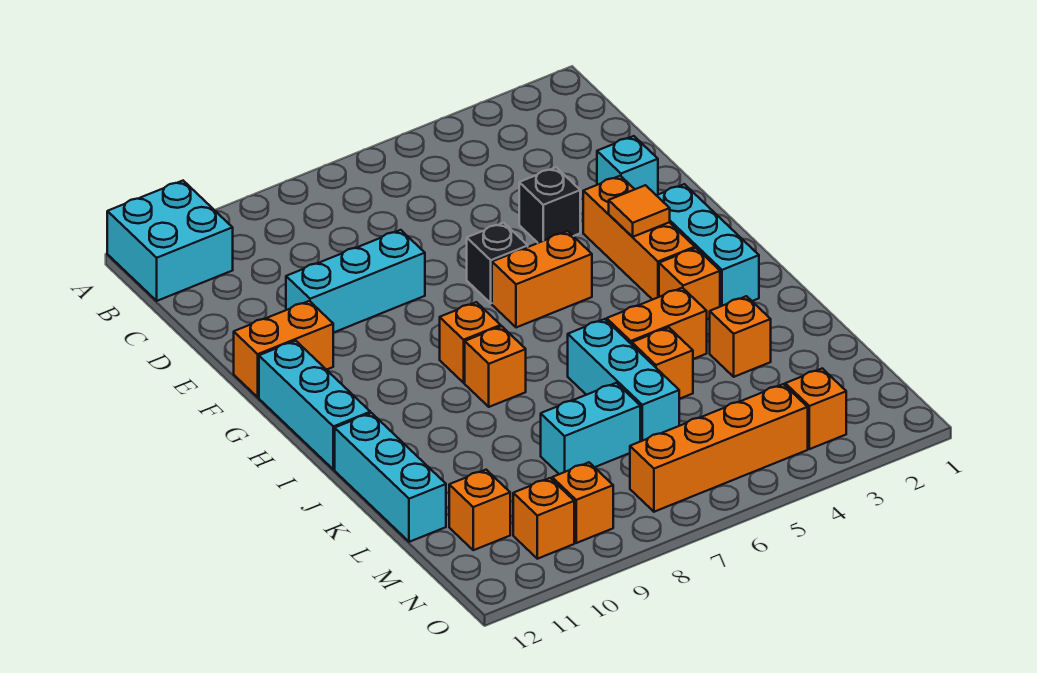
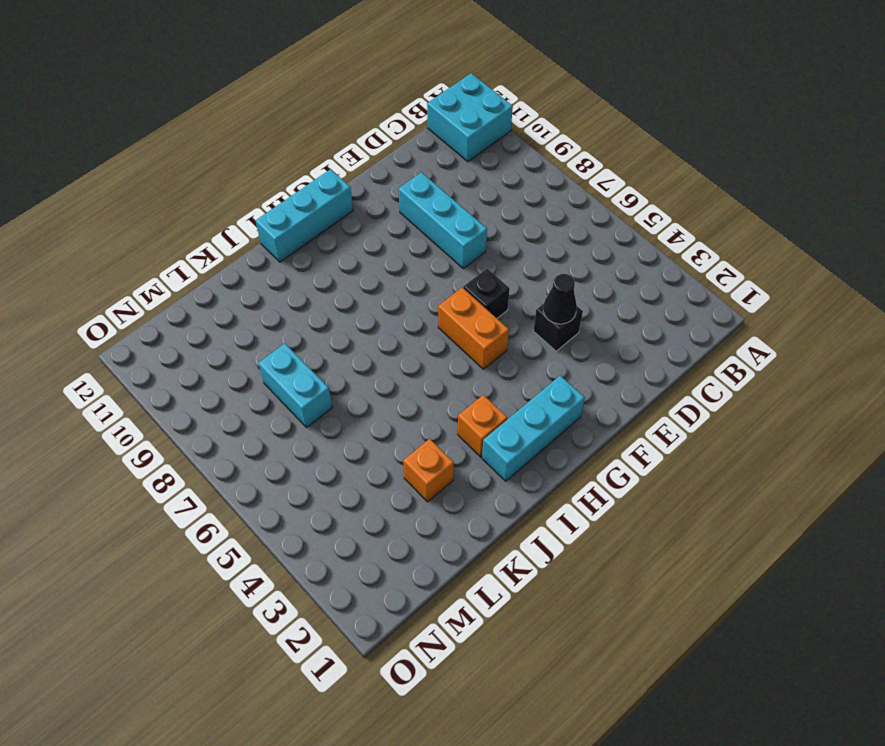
black cone E4 level 2 -> none
none -> cyan brick E2 level 1
none -> orange brick F3:H3 level 1
none -> orange brick F11:F12 level 1

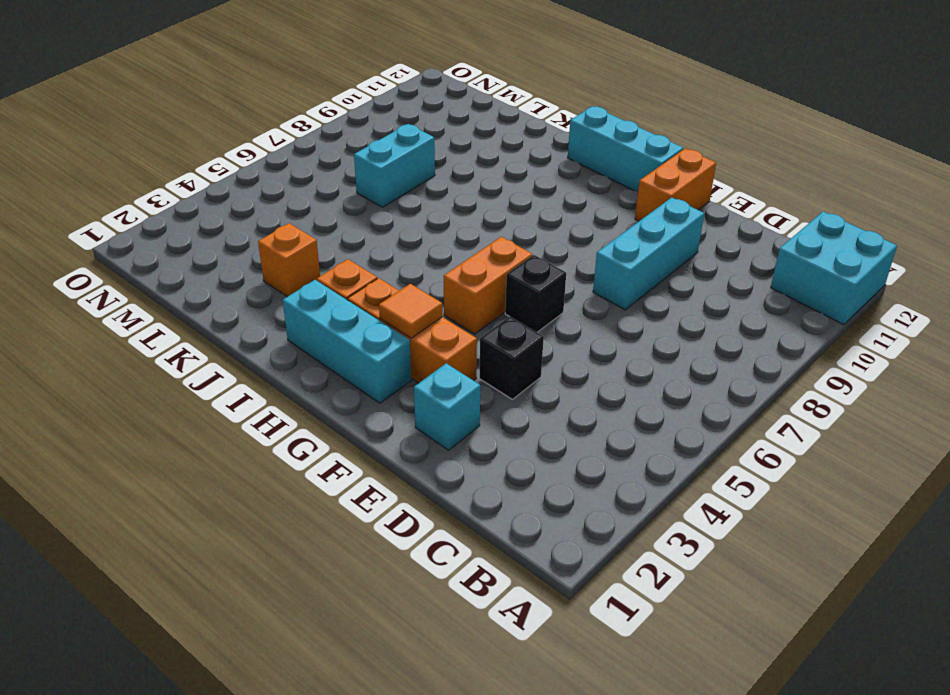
none -> orange brick H8 level 1
none -> orange brick I8 level 1
none -> orange brick J4:J5 level 1

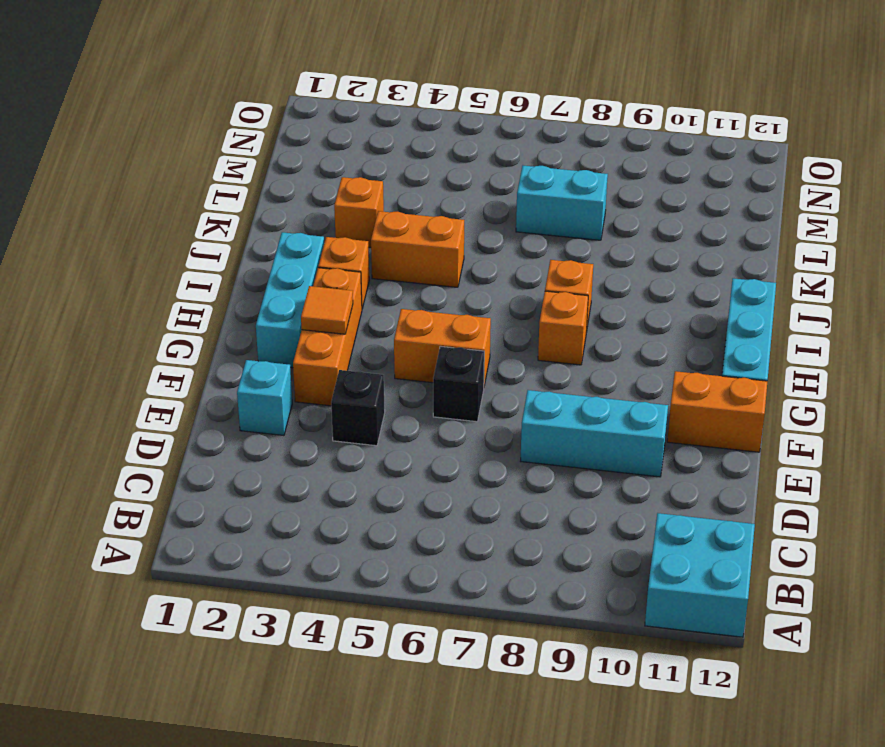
none -> cyan brick J6:L6 level 1
none -> cyan brick J12:L12 level 1
none -> orange brick K5 level 1

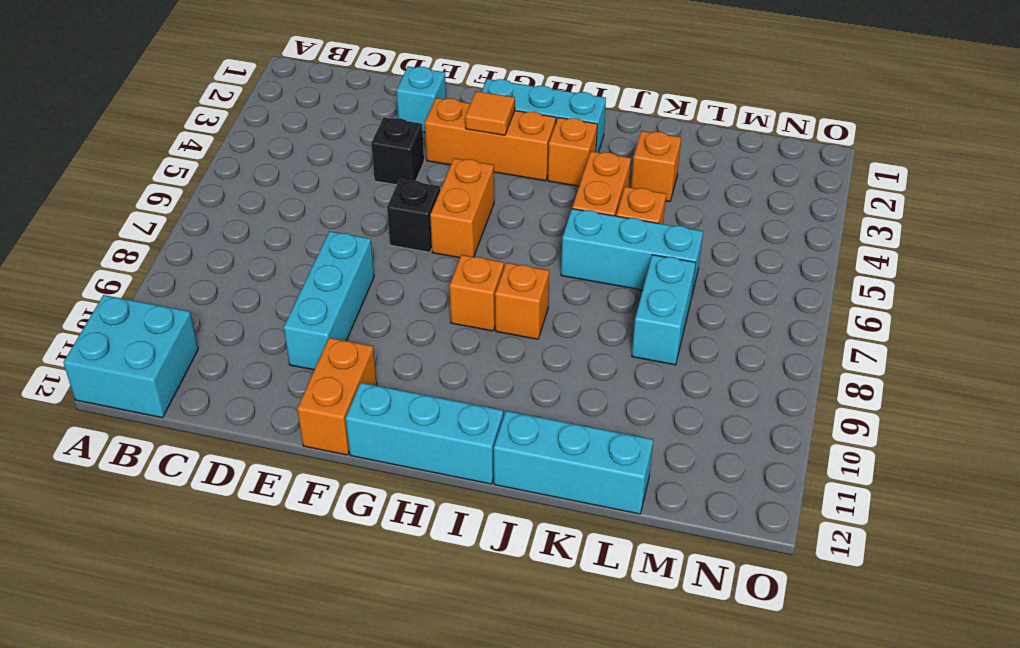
none -> orange brick M11 level 1
none -> orange brick N3 level 1
none -> orange brick N4:N7 level 1

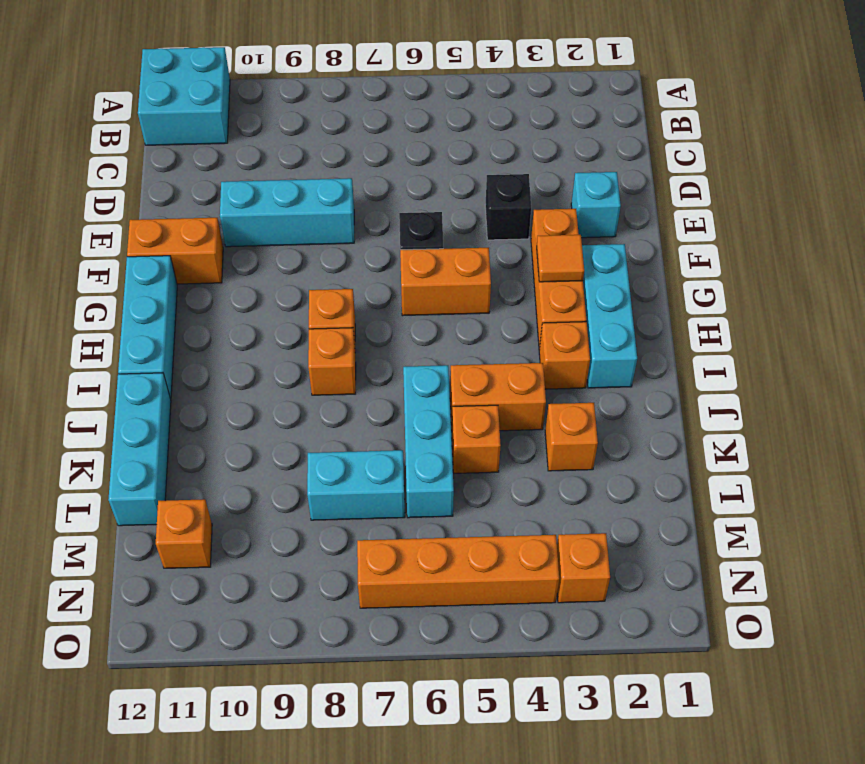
none -> orange brick N9 level 1
none -> orange brick N10 level 1

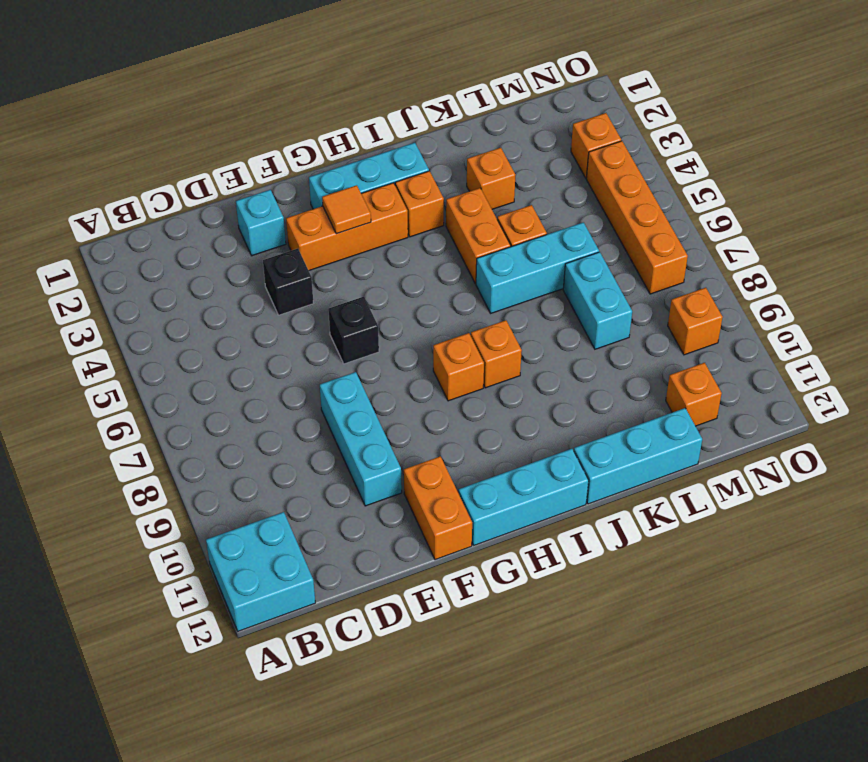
none -> orange brick G5:G6 level 1
none -> orange brick N10 level 1

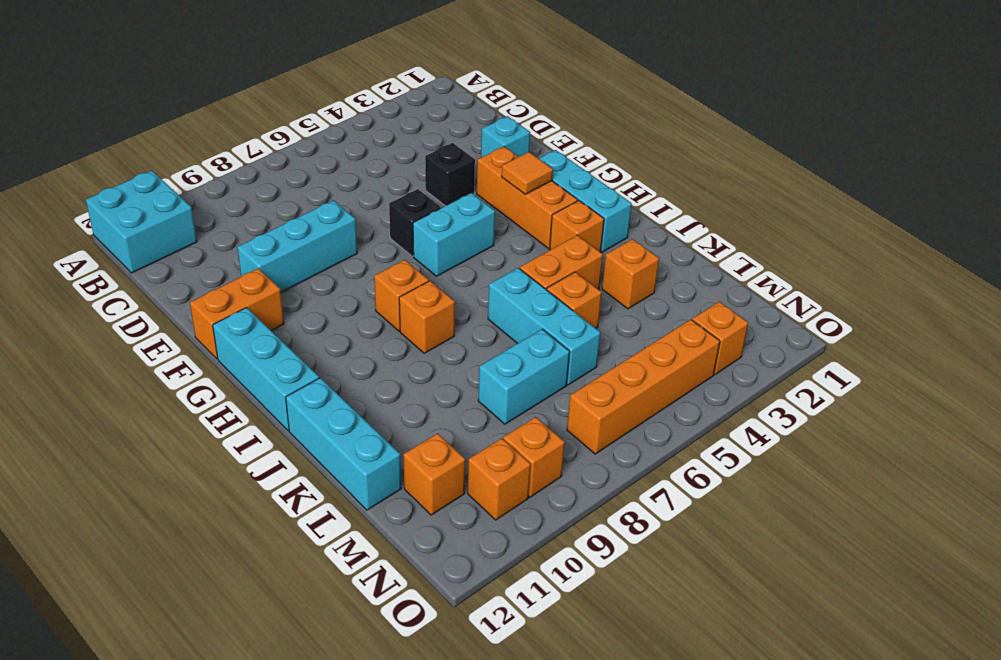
cyan brick G5:G6 level 1 -> orange brick G5:G6 level 1

